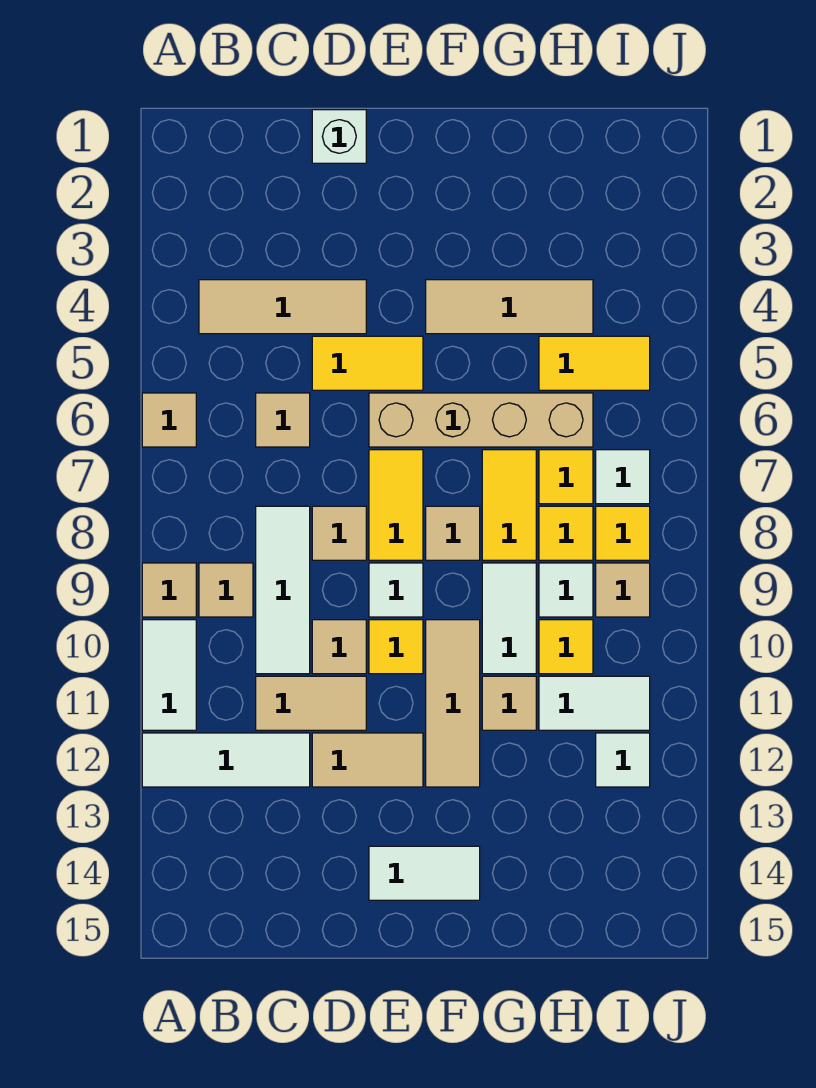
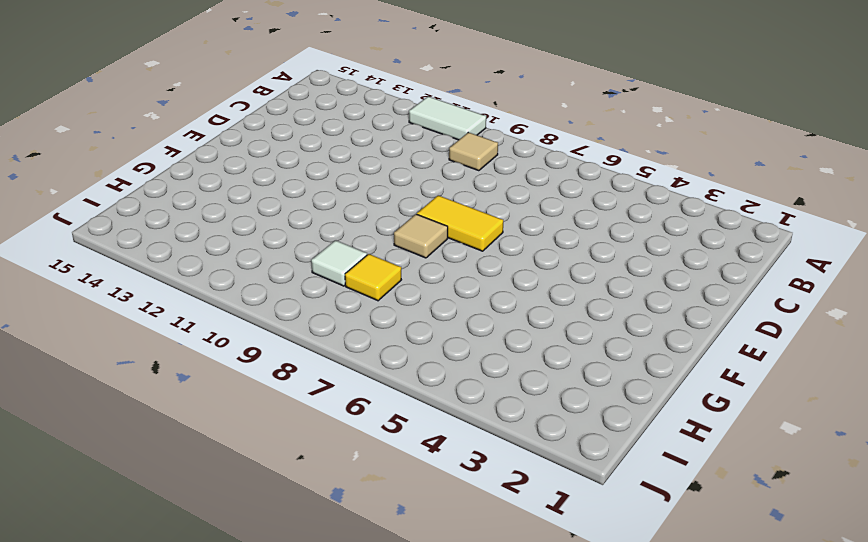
none -> tan tile A6 level 1
none -> tan tile A9 level 1
none -> white tile A12:C12 level 1
none -> tan tile B4:D4 level 1

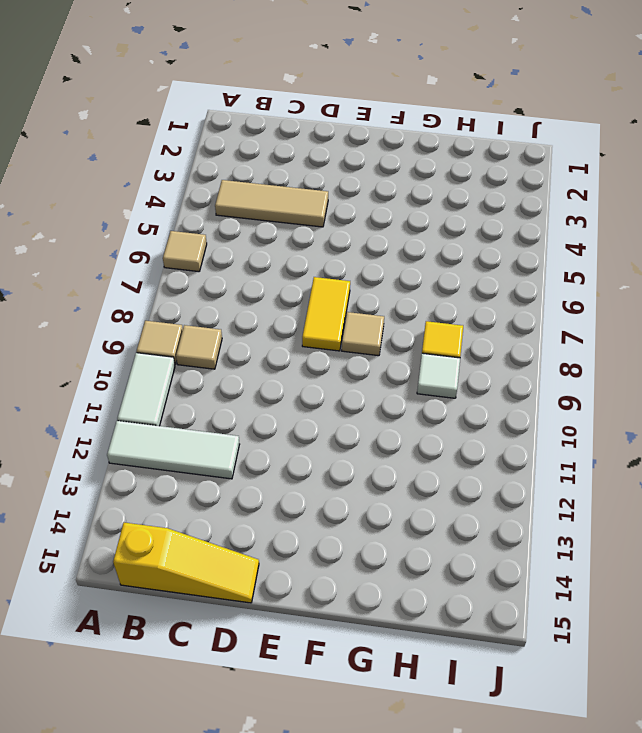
yellow slope B15:D15 level 1 top B -> none
none -> tan tile C6 level 1
none -> white tile C8:C10 level 1
none -> tan tile C11:D11 level 1
none -> white brick D1 level 1

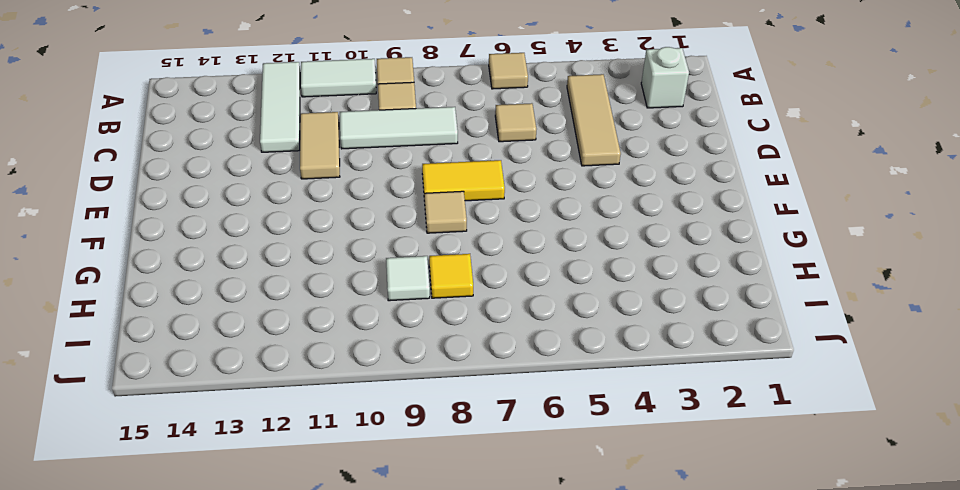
white brick B2 level 1 -> white brick D1 level 1
none -> yellow tile D5:E5 level 1
none -> tan tile D8 level 1
none -> tan tile D10 level 1
none -> tan tile D12:E12 level 1

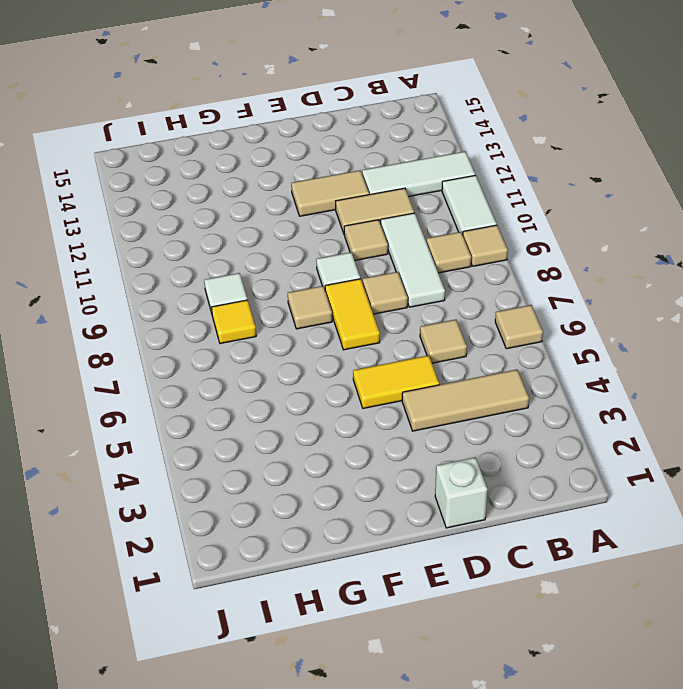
none -> tan brick E6:H6 level 1
none -> yellow tile E10 level 1
none -> white tile E14:F14 level 1
none -> tan tile F4:H4 level 1

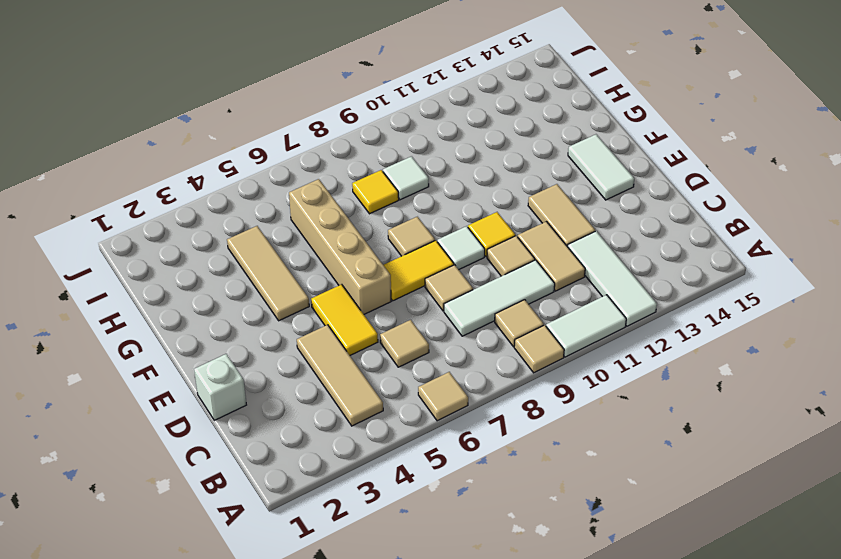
none -> tan tile F10:F12 level 1
none -> yellow tile G7:G8 level 1
none -> white tile G9:G10 level 1
none -> tan tile G11 level 1

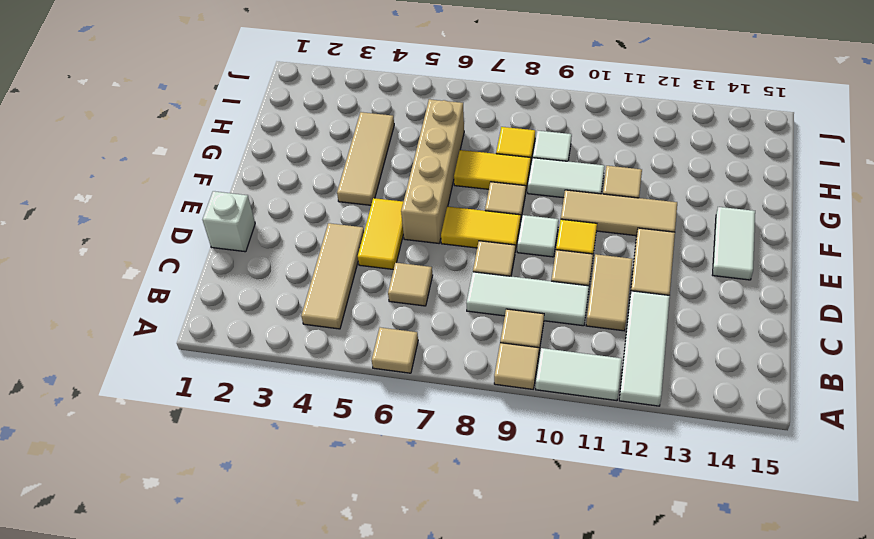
none -> yellow tile H5:I5 level 1
none -> yellow tile H7 level 1
none -> yellow tile H10 level 1
none -> white tile H11:I11 level 1

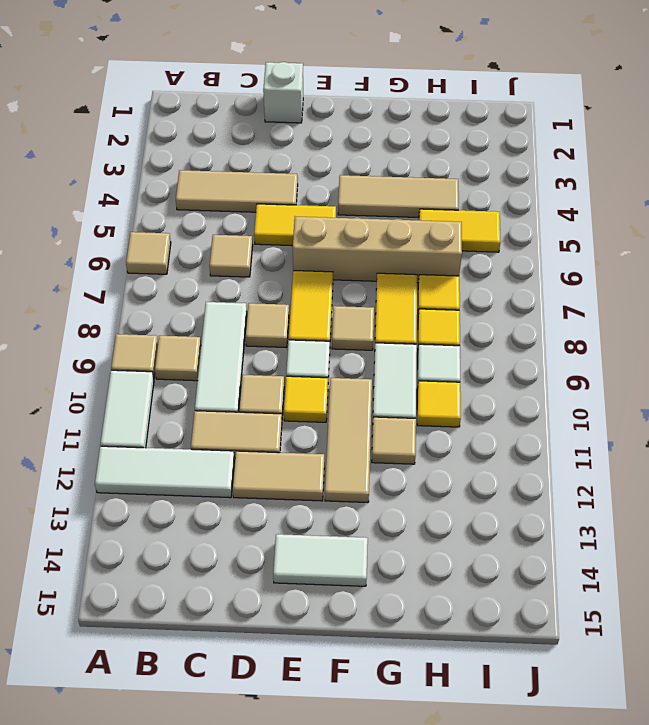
none -> white tile H11:I11 level 1
none -> white tile I7 level 1
none -> yellow tile I8 level 1
none -> tan tile I9 level 1

